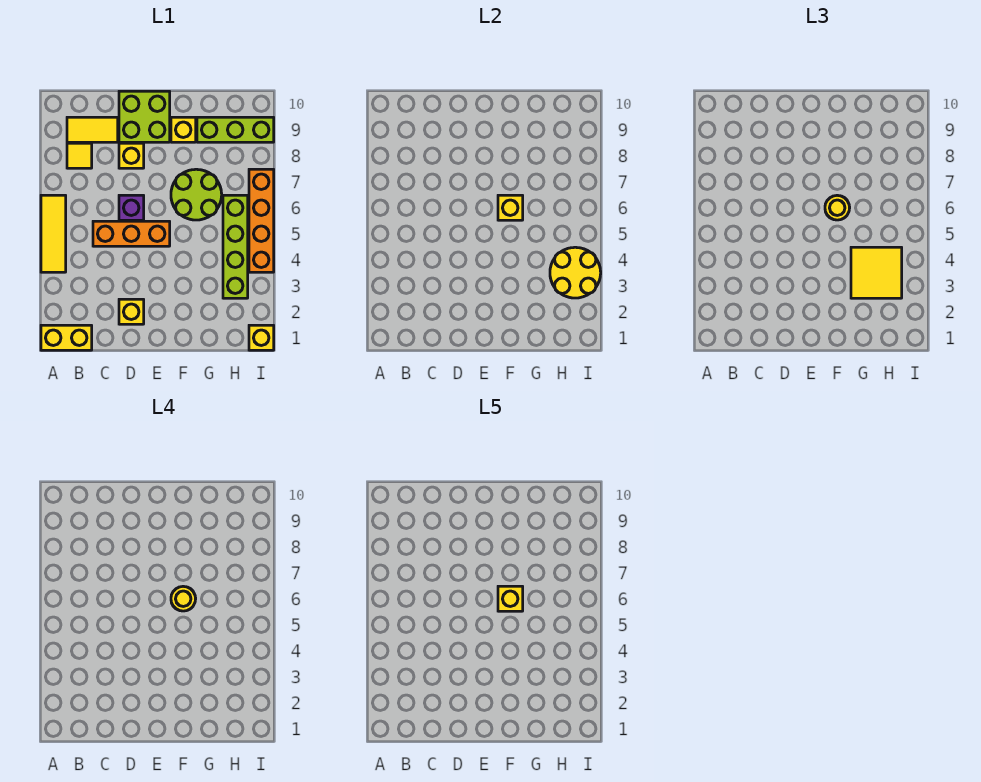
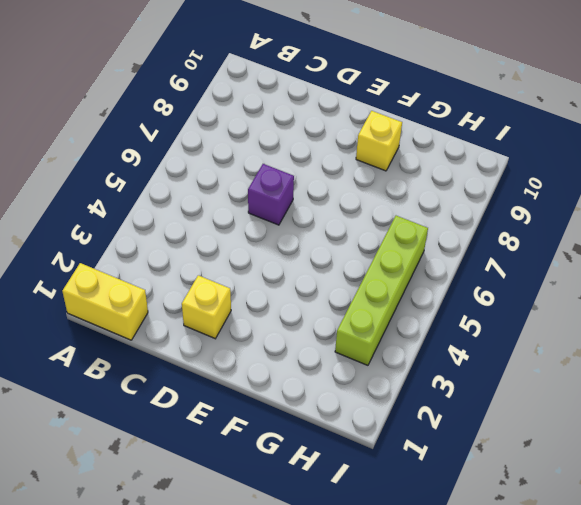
none -> yellow tile A4:A6 level 1
none -> yellow tile B8 level 1
none -> yellow tile B9:C9 level 1

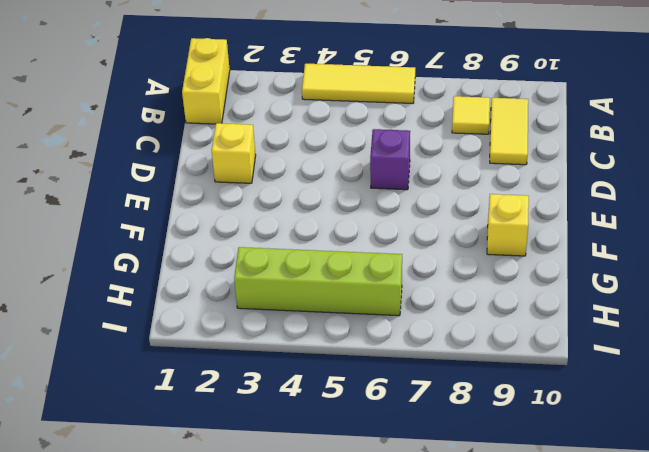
none -> orange brick C5:E5 level 1
none -> yellow brick D8 level 1
none -> lime brick D9:E10 level 1

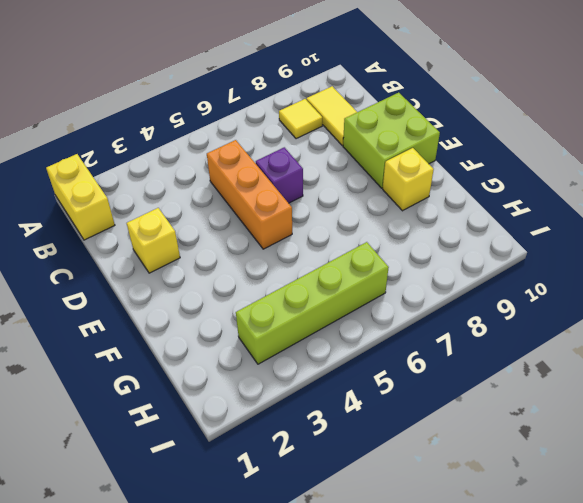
none -> yellow tile A4:A6 level 1
none -> yellow brick D8 level 1
none -> lime round brick F6:G7 level 1

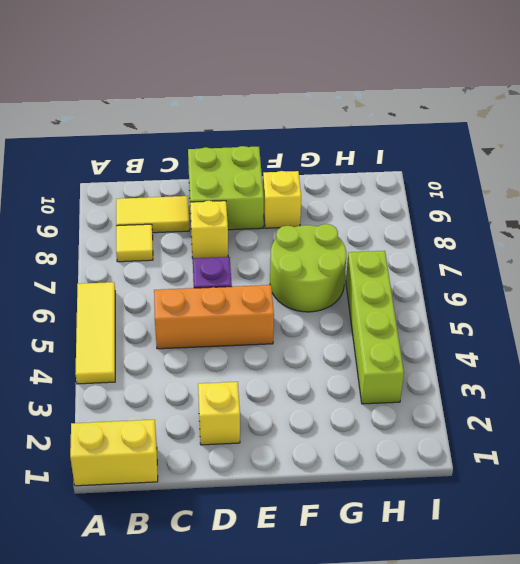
none -> lime brick G9:I9 level 1
none -> yellow brick I1 level 1
none -> orange brick I4:I7 level 1

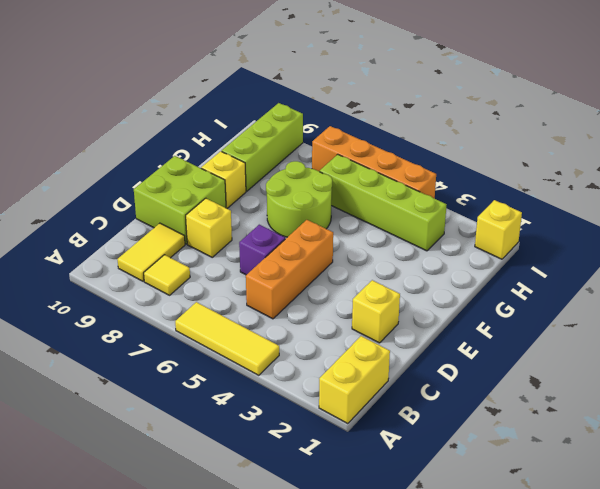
none -> yellow brick F6 level 2
none -> yellow round brick H3:I4 level 2
none -> yellow round brick F6 level 3

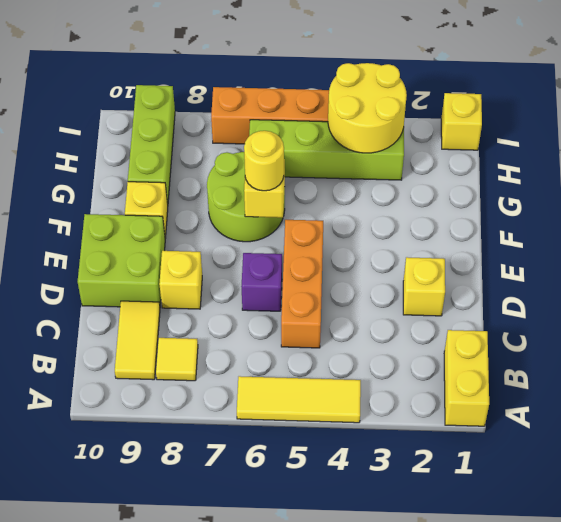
none -> yellow tile G3:H4 level 3
none -> yellow round brick F6 level 4
none -> yellow brick F6 level 5

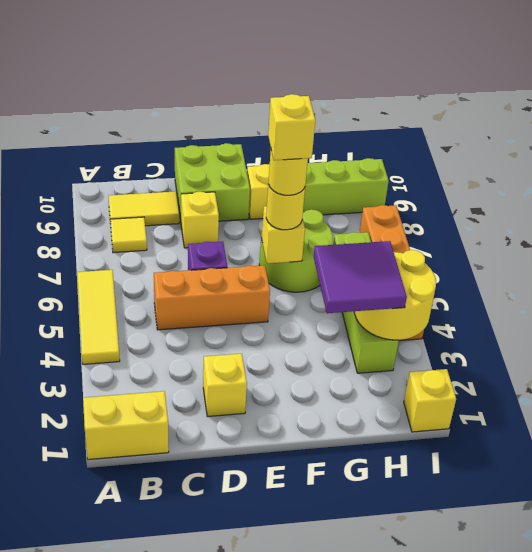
purple tile G3:H4 level 3 -> yellow tile G3:H4 level 3

